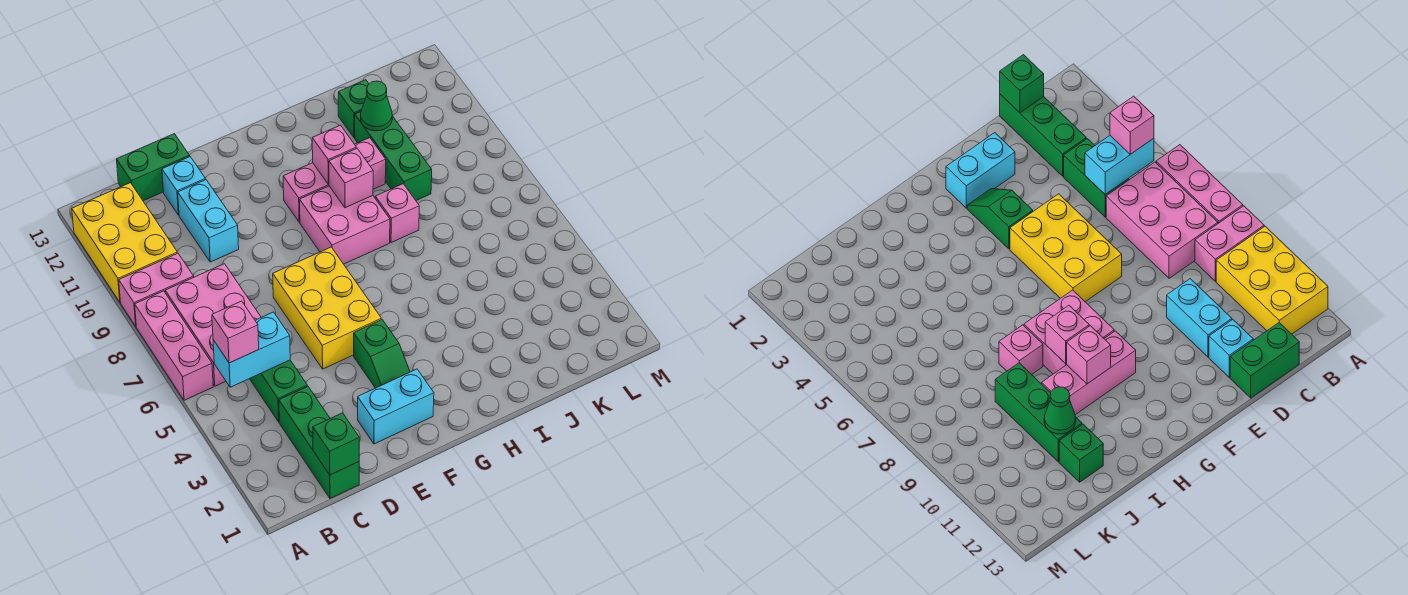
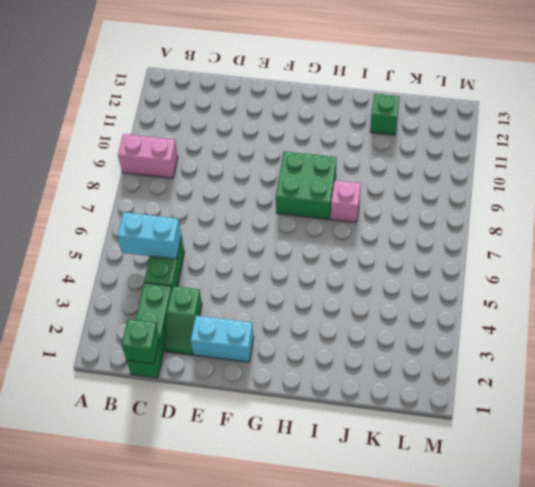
green slope D2:D3 level 1 top 3 -> green slope F3:F4 level 1 top 4
green brick G8:H9 level 1 -> pink brick G8:H9 level 1
none -> pink brick A6:A8 level 1
none -> yellow brick A10:B12 level 1
none -> pink brick B6:C8 level 1

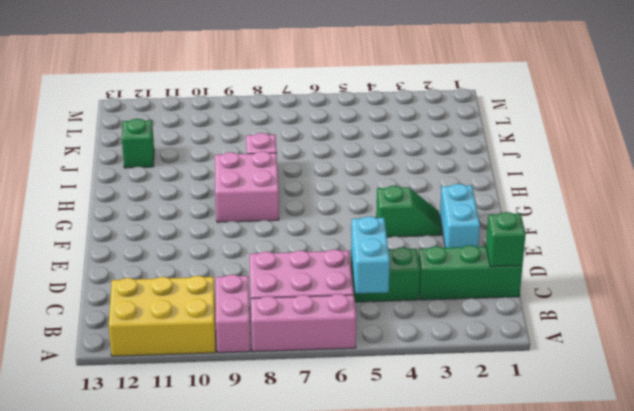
none -> green brick C13:D13 level 1
none -> cyan brick D10:D11 level 1
none -> cyan brick D12 level 1

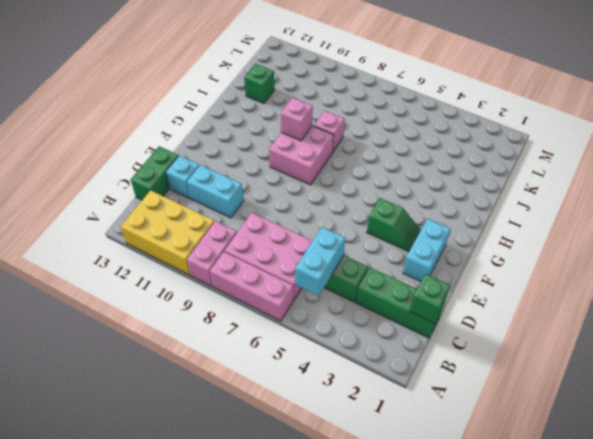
none -> yellow brick E5:F7 level 1
none -> pink brick G10:I10 level 1
none -> green brick J9:J11 level 1

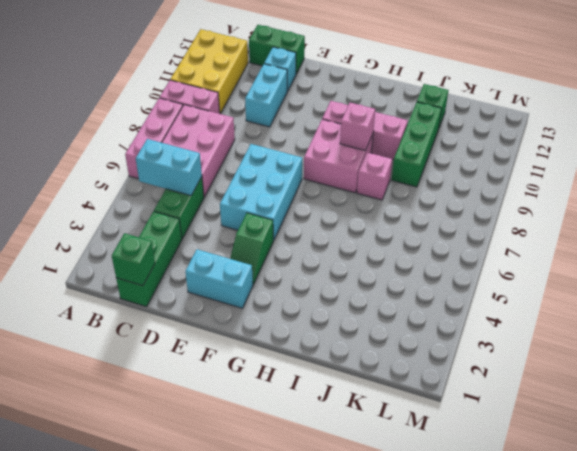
cyan brick E5:F7 level 1 -> yellow brick E5:F7 level 1
none -> pink brick H10 level 2
none -> green cone J11 level 2
none -> pink brick B5 level 3

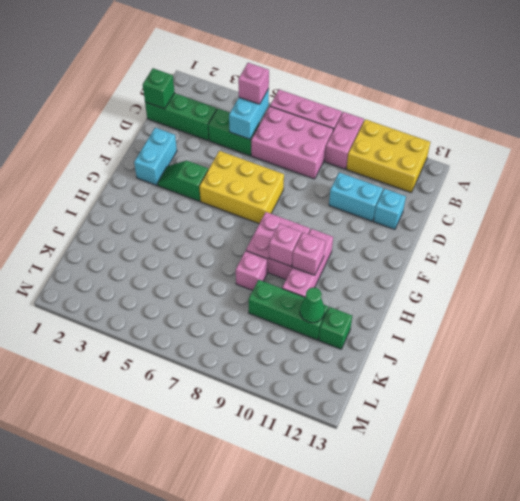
none -> green brick C13:D13 level 1

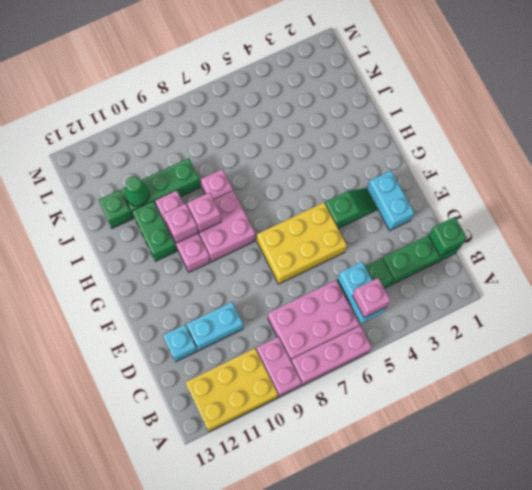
green brick H11:I11 level 1 -> green brick C13:D13 level 1

